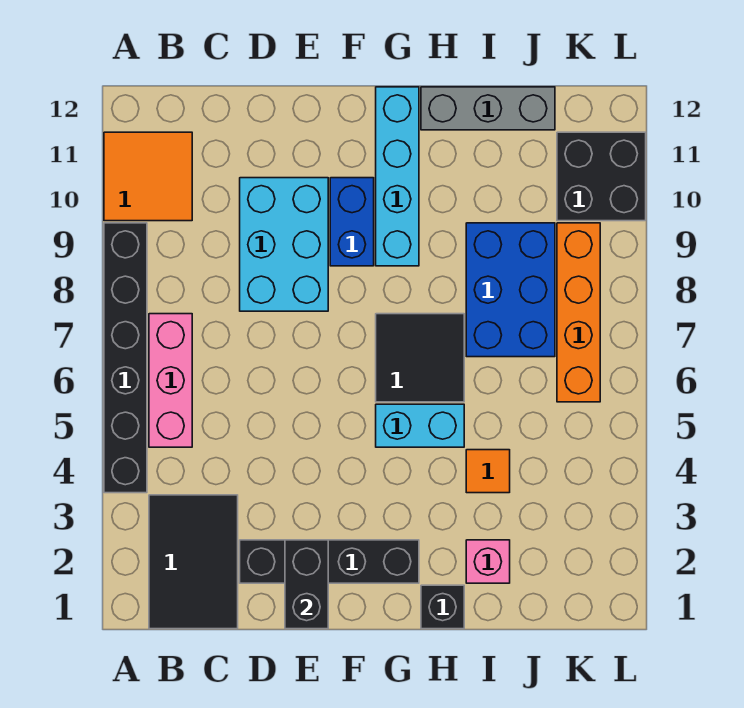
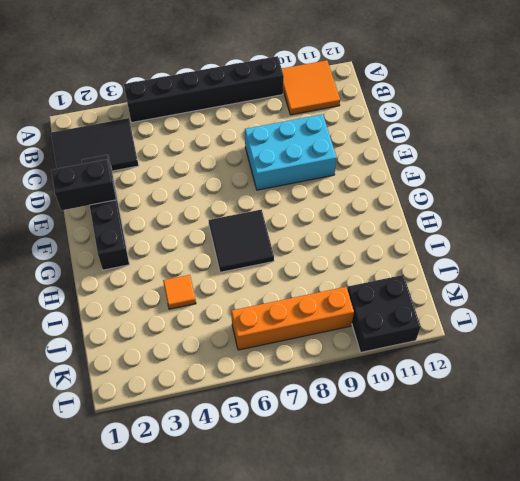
none -> pink brick B5:B7 level 1
none -> blue brick F9:F10 level 1
none -> cyan brick G5:H5 level 1

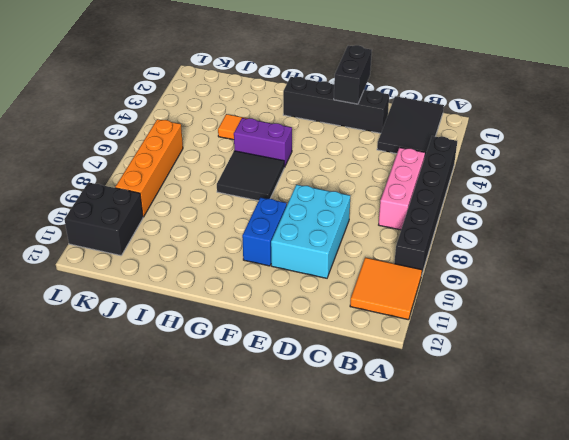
purple brick G5:H5 level 1 -> cyan brick G5:H5 level 1
none -> cyan brick G9:G12 level 1
none -> black brick H1 level 1
none -> grey brick H12:J12 level 1

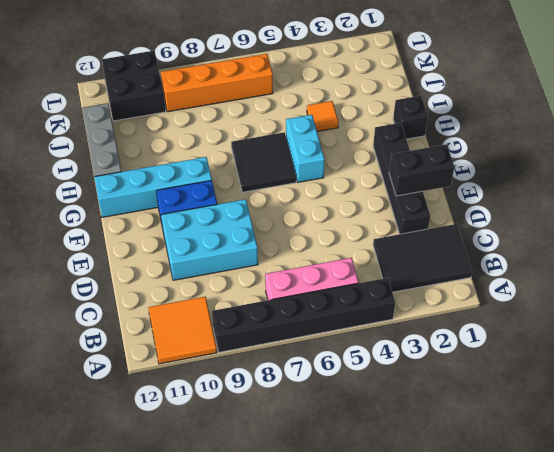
none -> pink brick I2 level 1
none -> blue brick I7:J9 level 1

